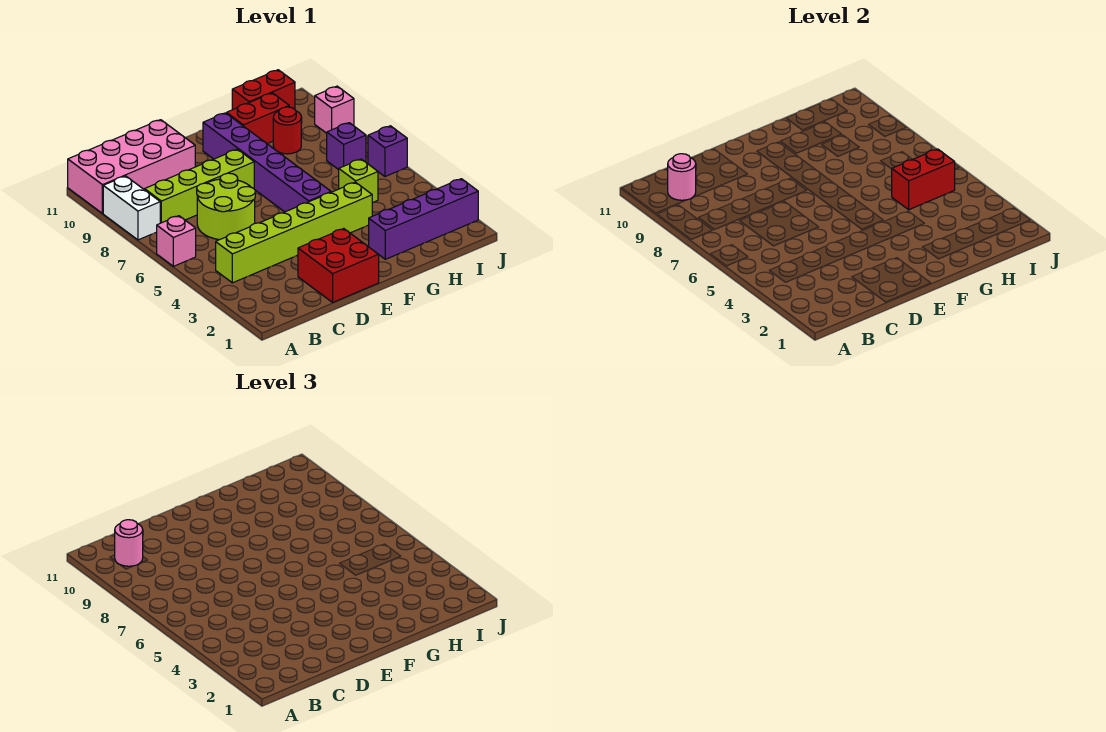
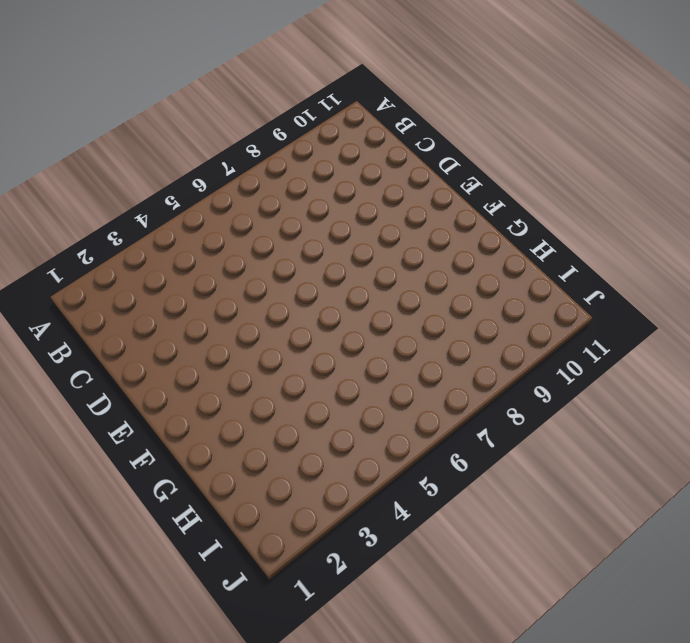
none -> pink brick A6 level 1
none -> white brick A8:A9 level 1
none -> pink brick A10:D11 level 1

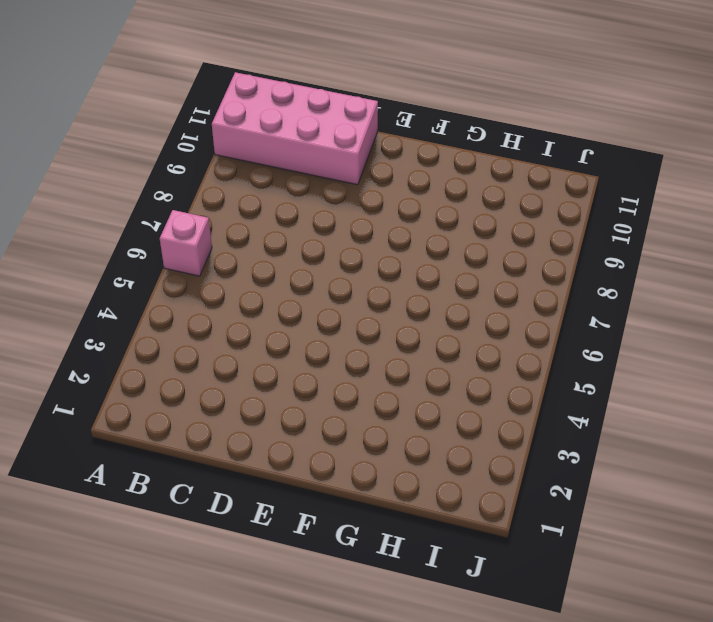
none -> white brick A8:A9 level 1
none -> lime brick B4:G4 level 1
none -> lime brick B8:E8 level 1

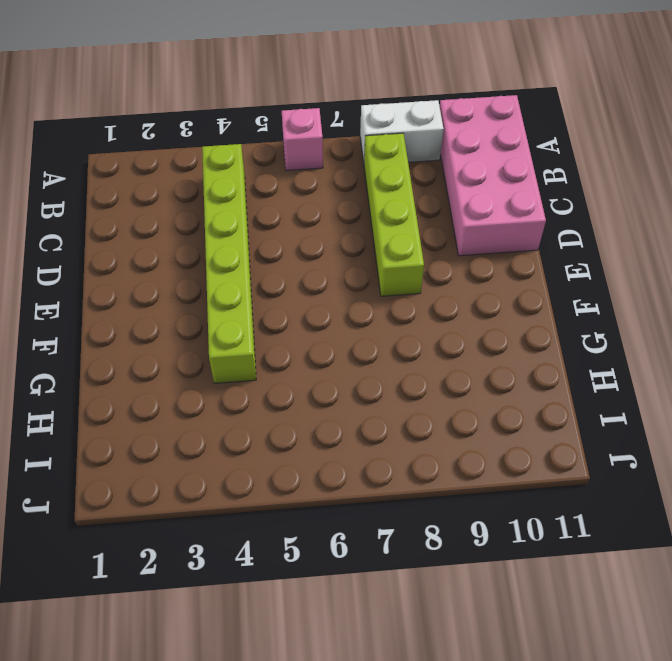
none -> lime round brick C6:D7 level 1
none -> red brick D1:E2 level 1
none -> purple brick F5:F10 level 1

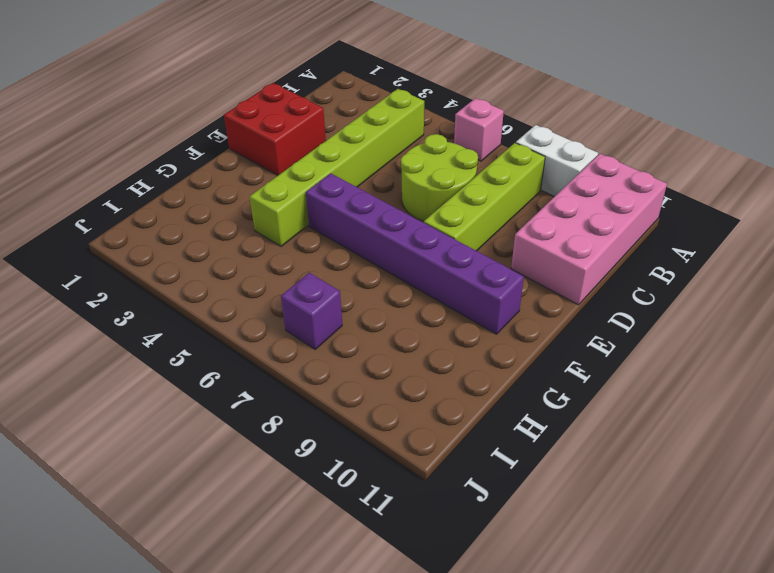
none -> purple brick G2:J2 level 1
none -> red brick G10:H10 level 1
none -> lime brick H5 level 1

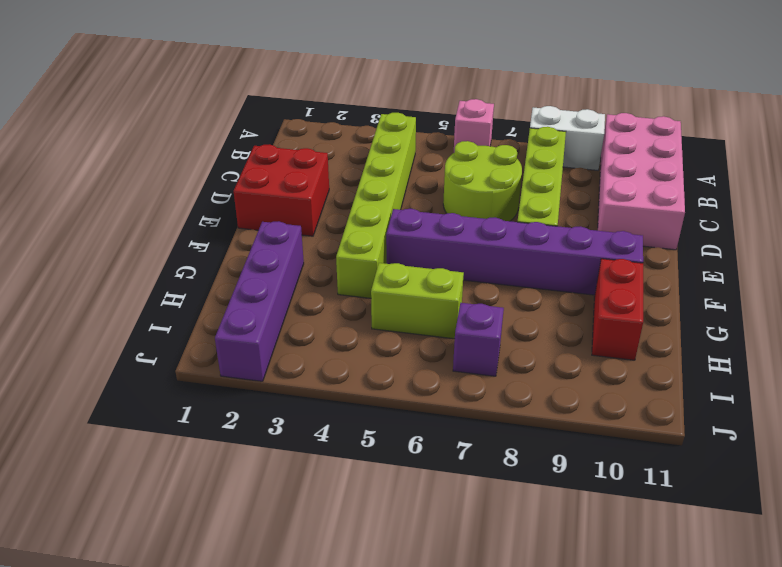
lime brick H5:H6 level 1 -> lime brick H5 level 1
none -> red round brick H9 level 1
none -> red brick H11:I11 level 1
none -> purple brick J6 level 1

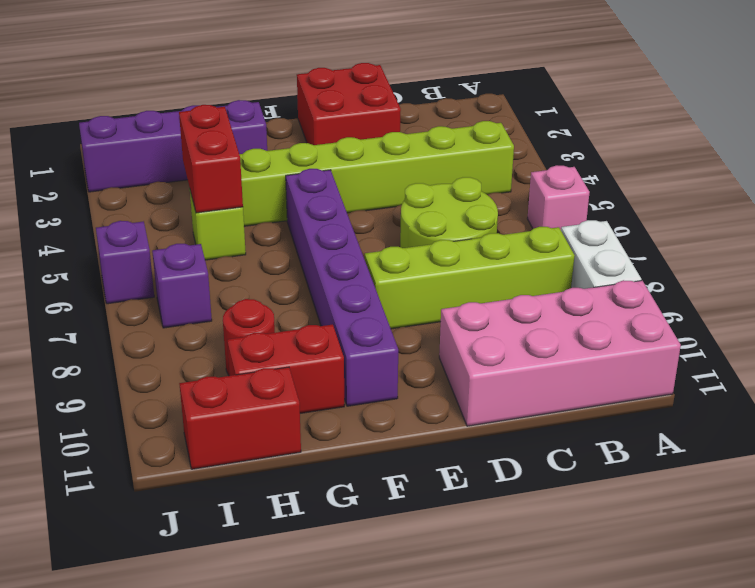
red brick H4:H5 level 2 -> red brick H5:I5 level 2
none -> pink brick J9 level 1
none -> pink round brick B10 level 2
none -> pink round brick B10 level 3

